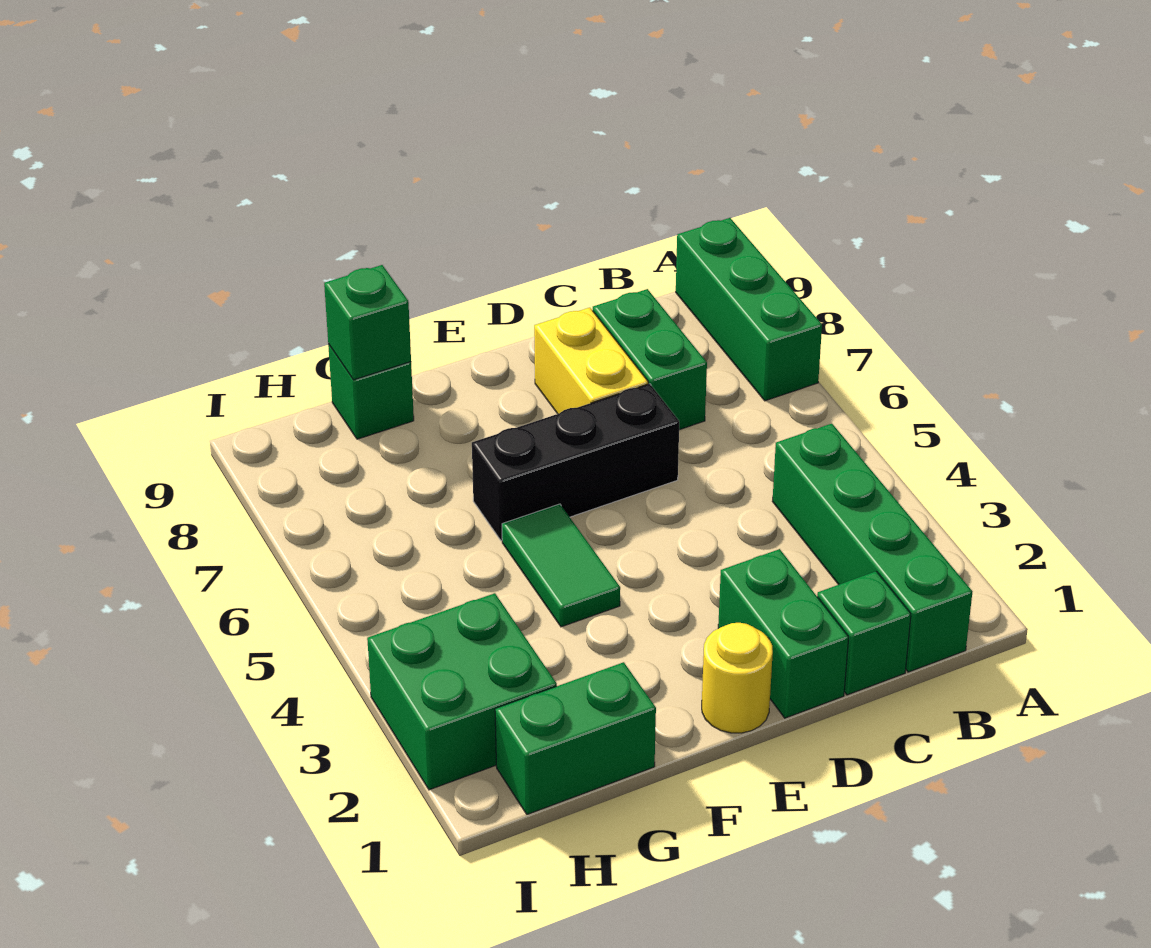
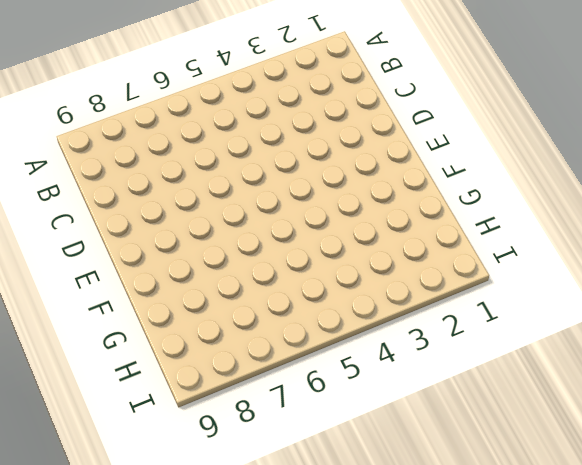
none -> green brick A7:A9 level 1
none -> green brick B1:B4 level 1
none -> green brick C1 level 1

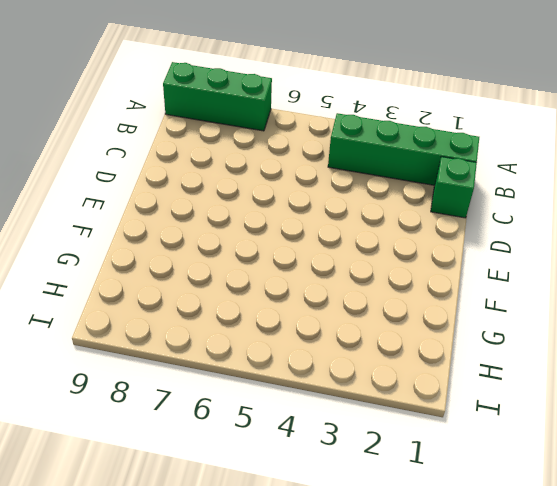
none -> green brick C7:C8 level 1
none -> green brick D1:D2 level 1
none -> black brick D6:F6 level 1

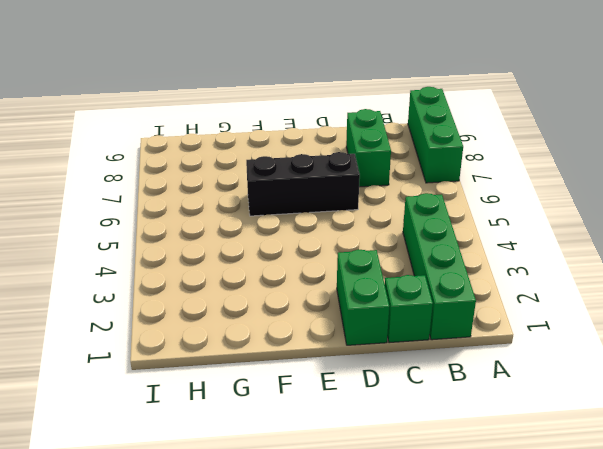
none -> yellow brick D7:D8 level 1
none -> yellow round brick E1 level 1
none -> green tile F4:F5 level 1

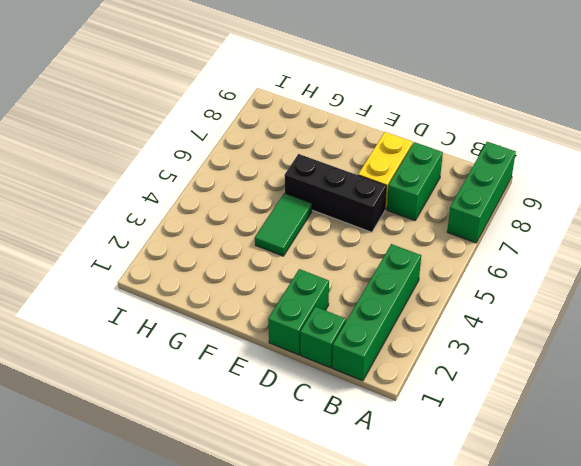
none -> yellow round brick E1 level 1
none -> green brick G1:H1 level 1
none -> green brick G9 level 1

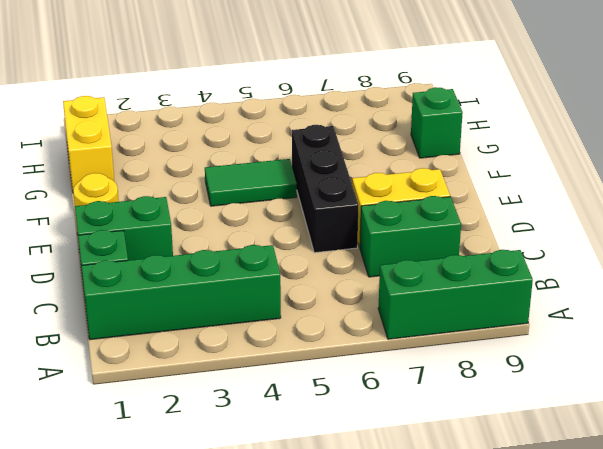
yellow brick G1:H1 level 1 -> green brick G1:H1 level 1
none -> green brick H2:I3 level 1
none -> green brick G9 level 2

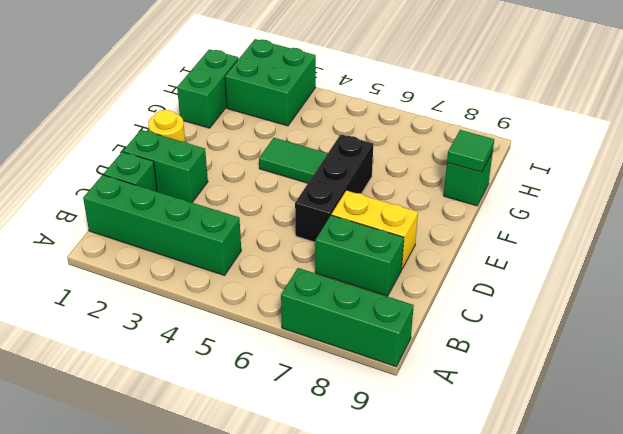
green tile G9 level 2 -> green brick G9 level 2

